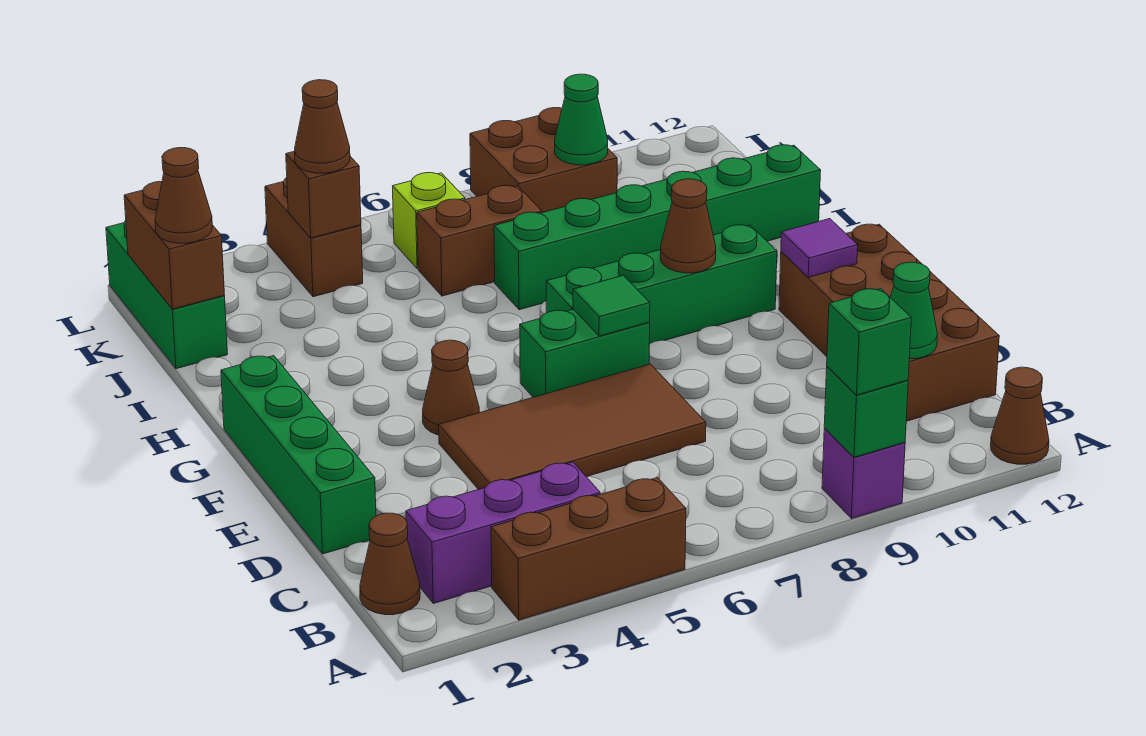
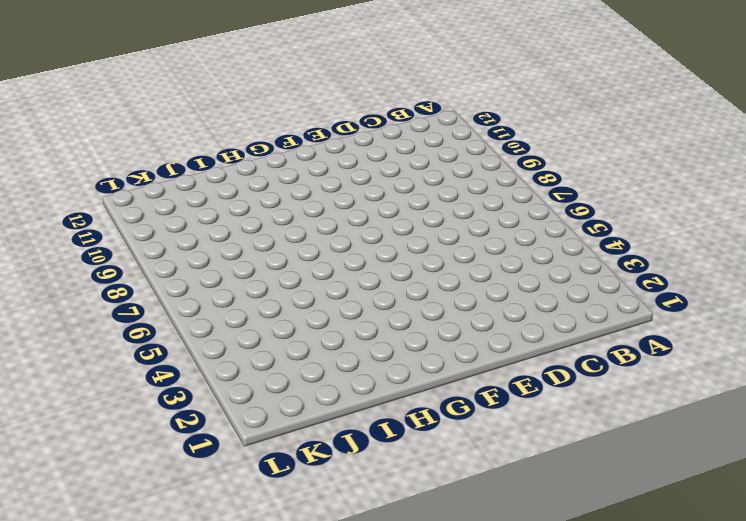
none -> brown brick A3:A5 level 1
none -> purple brick A9 level 1
none -> brown cone A12 level 1

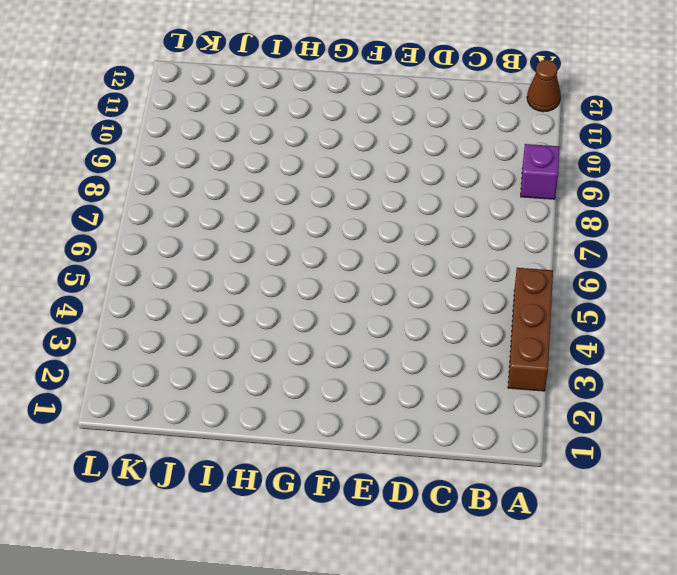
none -> brown cone B1 level 1
none -> purple brick B2:B4 level 1
none -> brown brick C11:F12 level 1

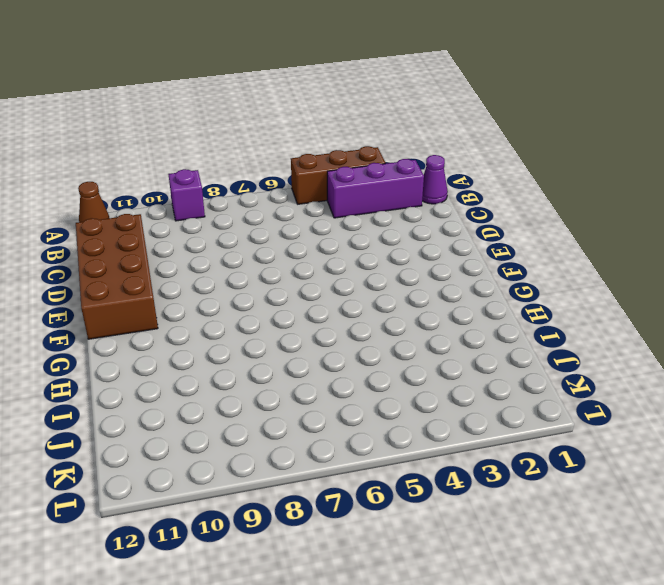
purple cone B1 level 1 -> brown cone B1 level 1
none -> green brick D1:G1 level 1
none -> brown tile D4:E7 level 1
none -> brown cone F4 level 1

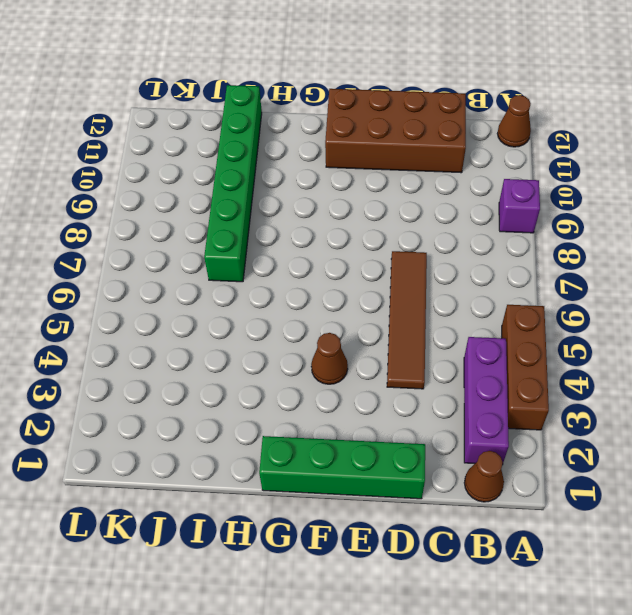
brown tile D4:D7 level 1 -> brown tile D4:E7 level 1
none -> green brick F6:F7 level 1
none -> green brick G7:G10 level 1
none -> green brick J1:L1 level 1

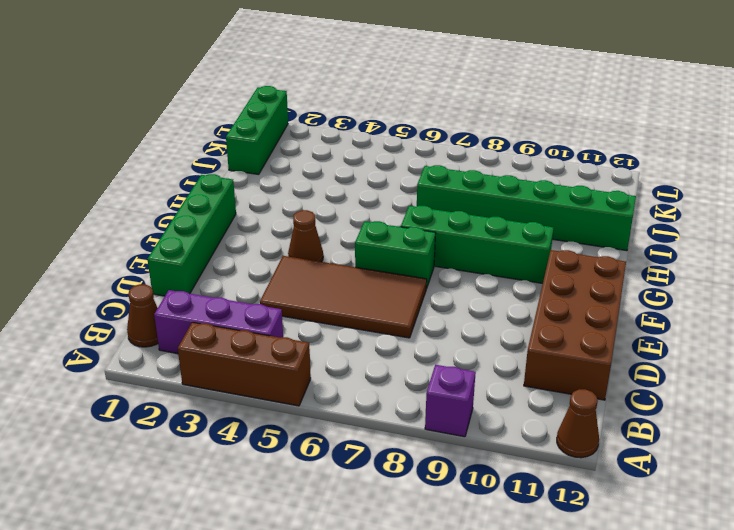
none -> brown brick J6:J7 level 1
none -> brown brick K4:L4 level 1
none -> lime brick K6 level 1

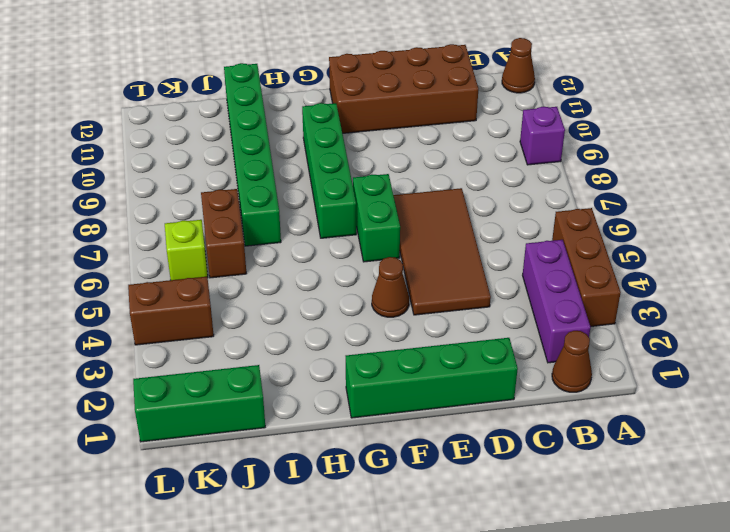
none -> brown brick K8:L9 level 1
none -> green brick A9 level 2
none -> green cone C11 level 2

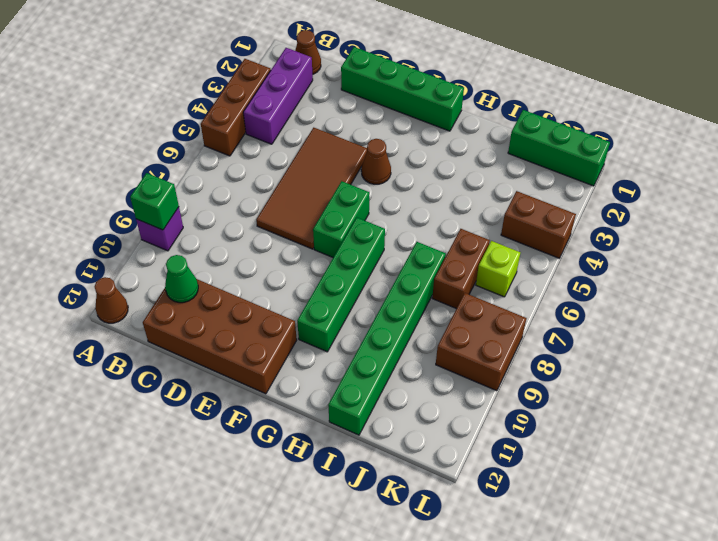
none -> green tile F7 level 2
none -> purple tile F11 level 2
none -> brown cone G9 level 2

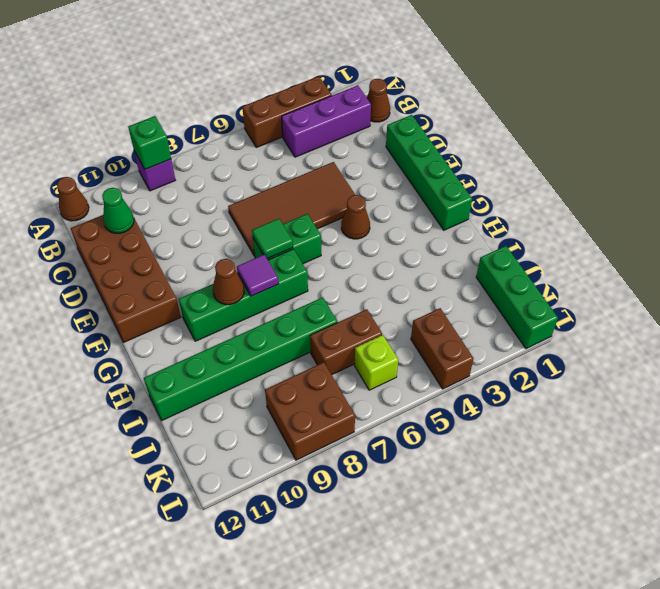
purple tile G8 level 2 -> purple tile F11 level 2
none -> brown brick J1:K1 level 2
none -> brown brick K4 level 2
none -> green cone K9 level 2

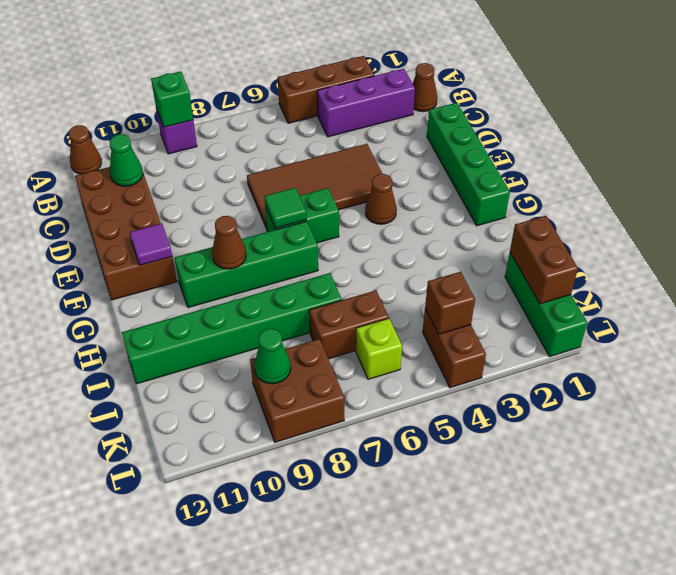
none -> green brick A9 level 3
none -> brown cone J1 level 3
none -> brown cone K4 level 3

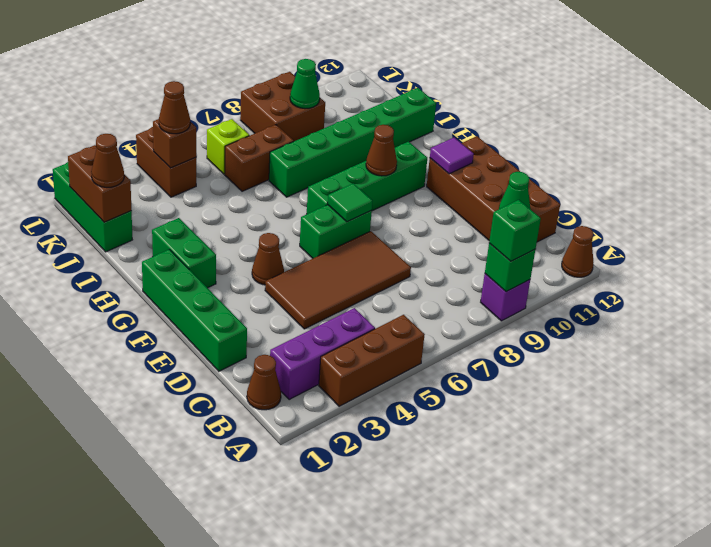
green brick G2:H2 level 1 -> none

